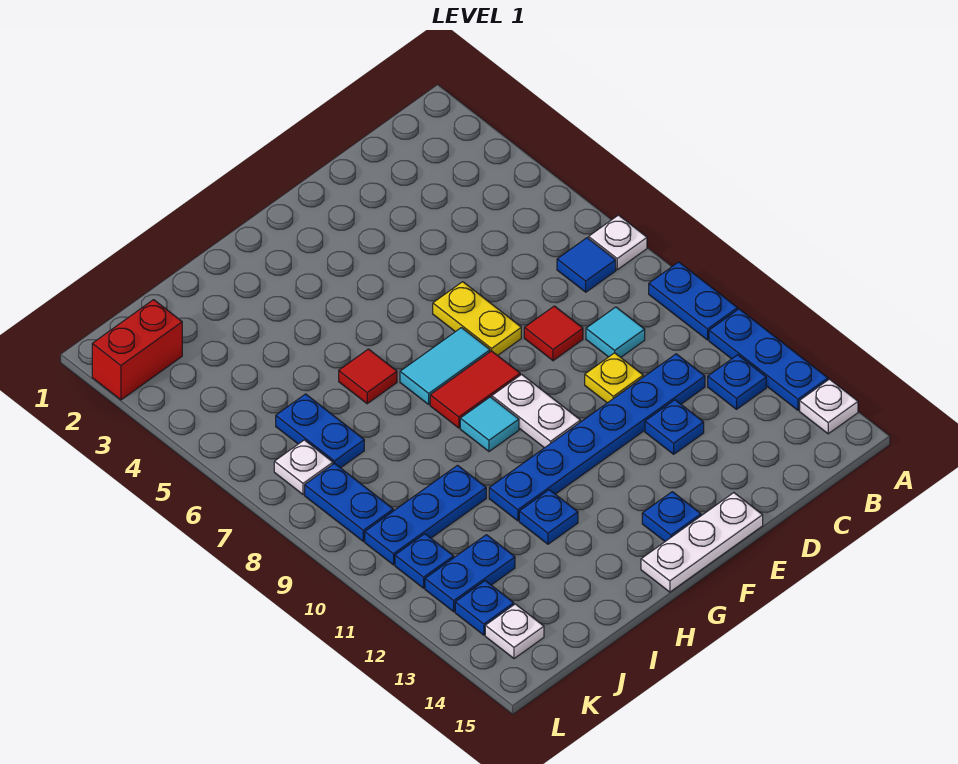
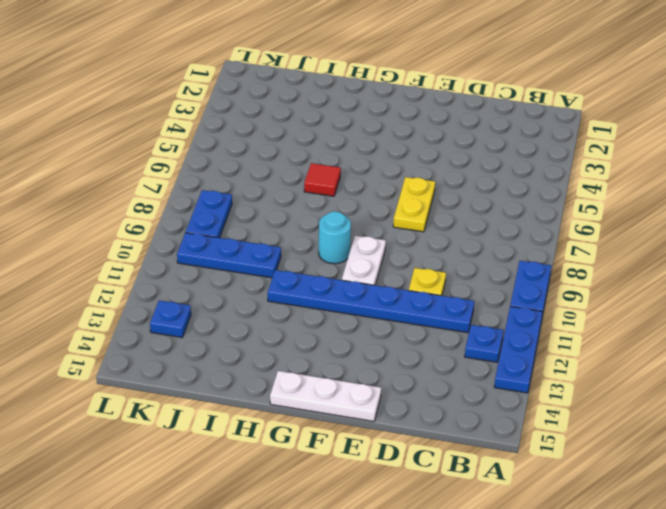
cyan round brick G9 level 1 -> cyan tile G9 level 1
none -> white plate A7 level 1
none -> white plate A14 level 1
none -> blue tile B7 level 1

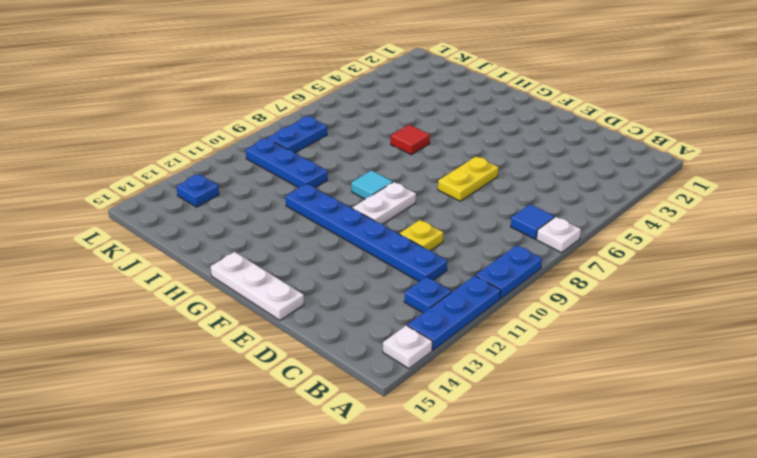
none -> cyan tile C9 level 1
none -> red tile D8 level 1
none -> blue plate D12 level 1

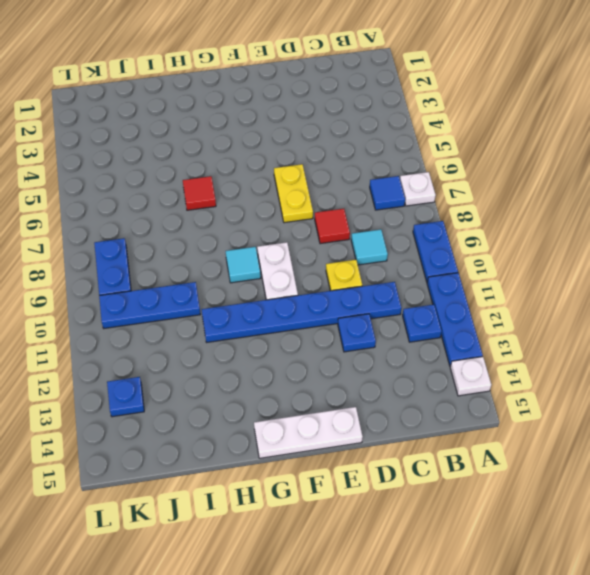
none -> cyan tile F7:G7 level 1
none -> red tile F8:G8 level 1
none -> blue plate F14 level 1

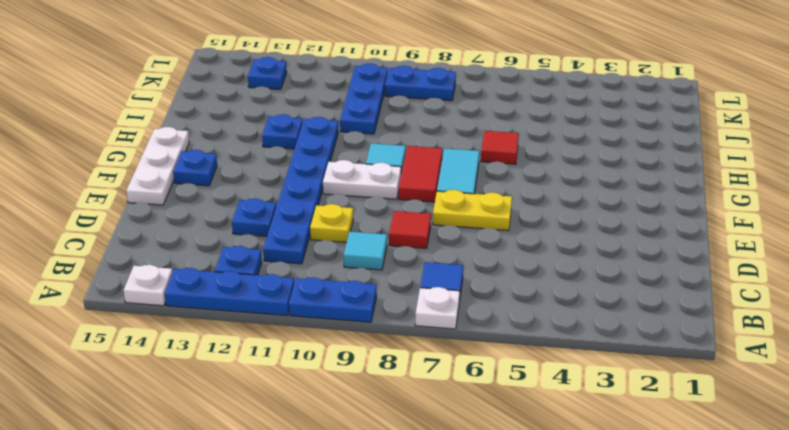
none -> blue plate J6:J7 level 1
none -> blue plate J12:K12 level 1
none -> red brick K2:L2 level 1

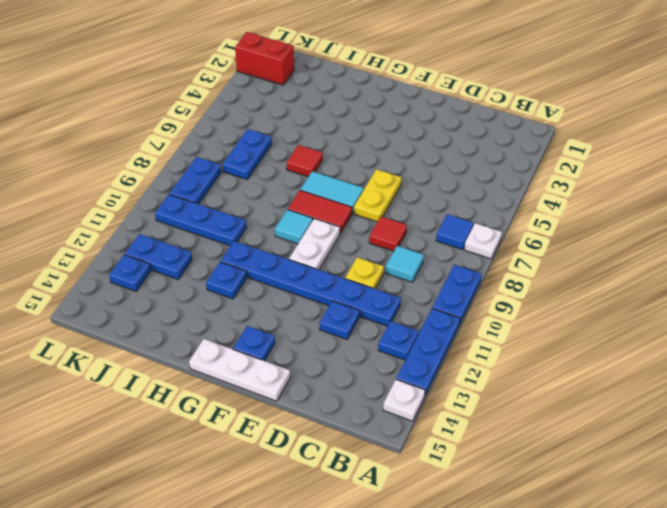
none -> white plate K7 level 1
none -> blue plate K11 level 1
none -> white plate K14 level 1

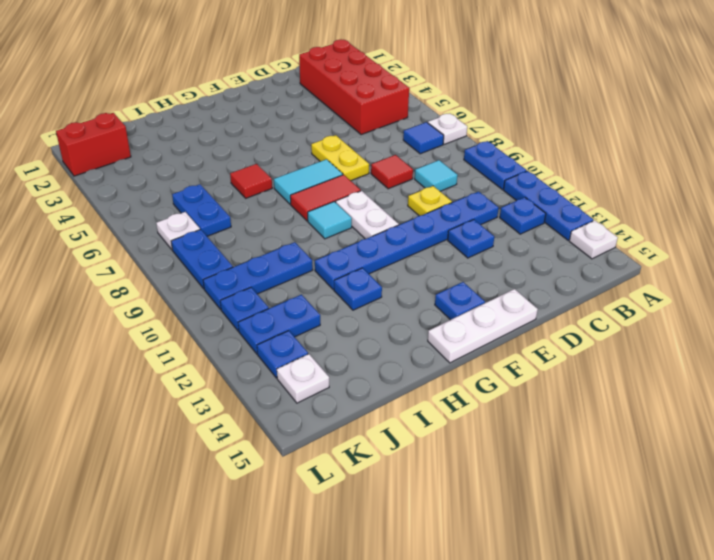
red brick B2:C5 level 1 -> none

